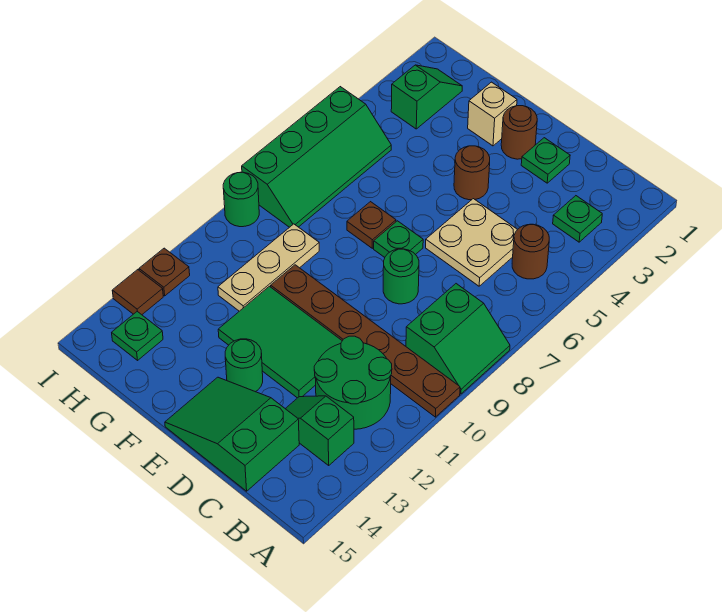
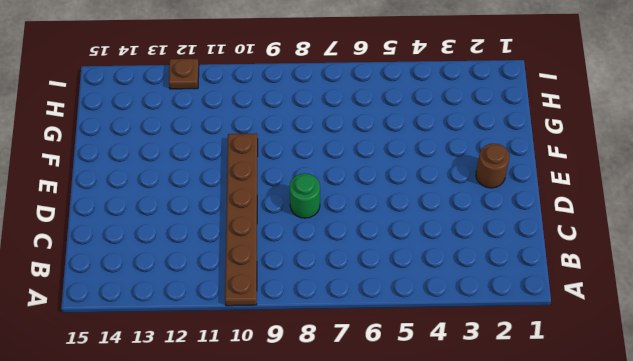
none -> green slope A8:B9 level 1 top B
none -> green plate B3 level 1
none -> brown round brick B5 level 1

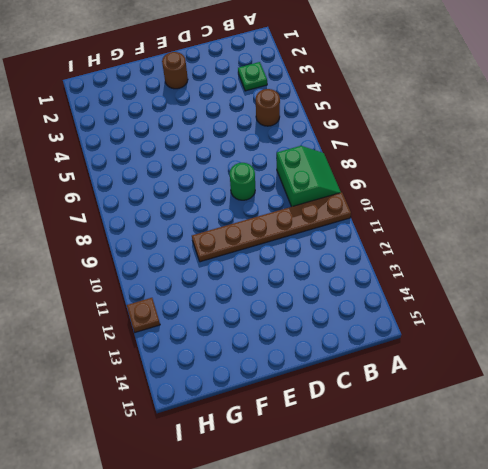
none -> green round brick B11:C12 level 1
none -> green slope B13:C13 level 1 top B
none -> tan plate C5:D6 level 1

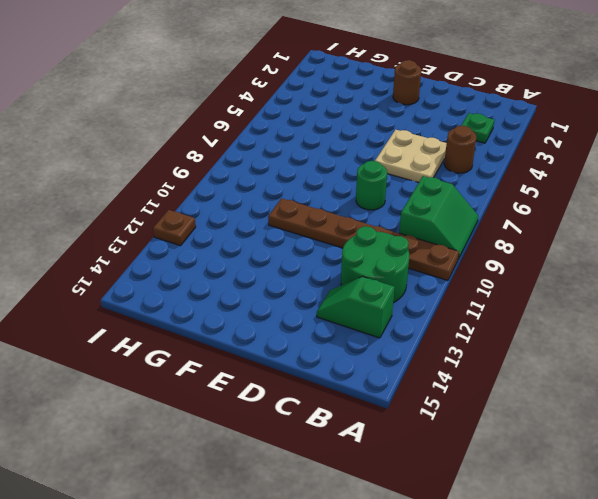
none -> green slope C14:E15 level 1 top C
none -> green plate D2 level 1
none -> green tile D11:F12 level 1

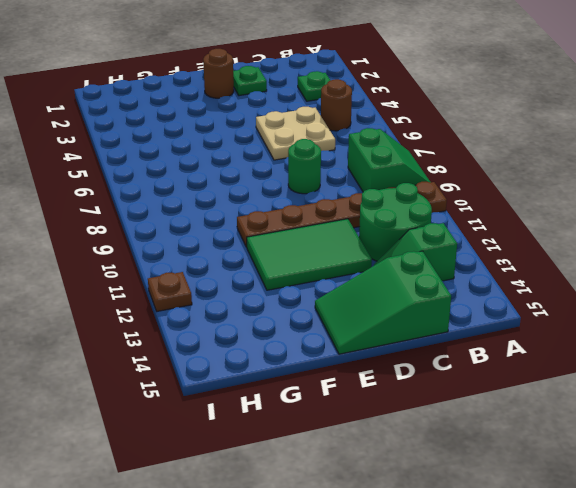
none -> brown round brick E4 level 1
none -> green plate E7 level 1
none -> green round brick E13 level 1

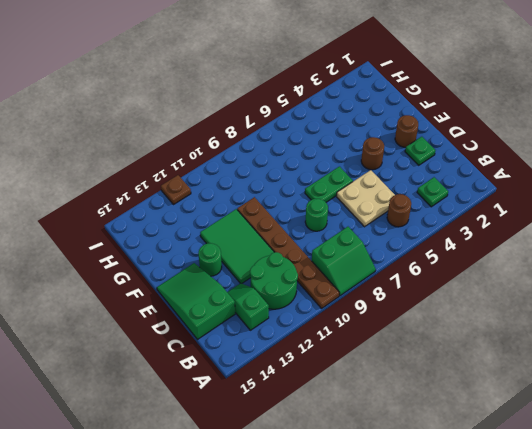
green plate E6:E7 level 1 -> green plate E7 level 1
none -> tan brick F2 level 1
none -> brown plate F7 level 1
none -> tan plate G9:G11 level 1

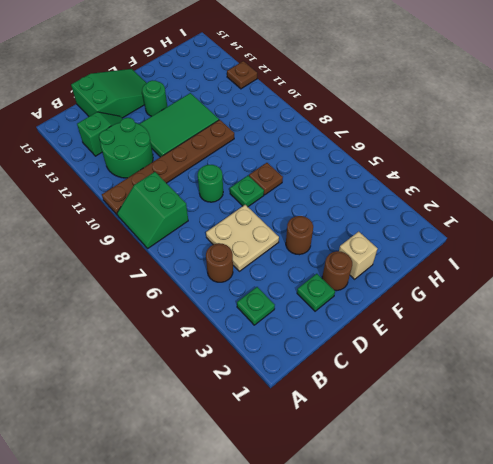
none -> tan plate G9:G11 level 1
none -> green slope H2:H3 level 1 top 3
none -> green slope H5:I8 level 1 top I

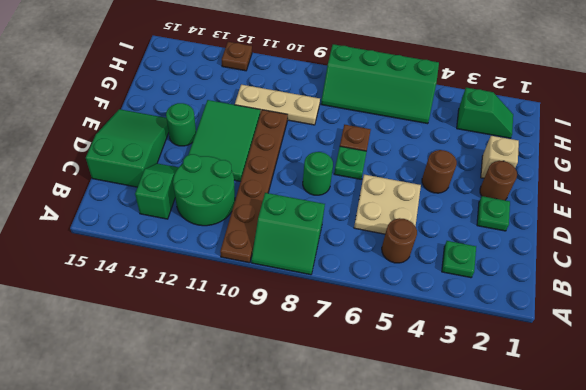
none -> green plate H14 level 1
none -> green round brick I9 level 1
none -> brown tile I13 level 1

